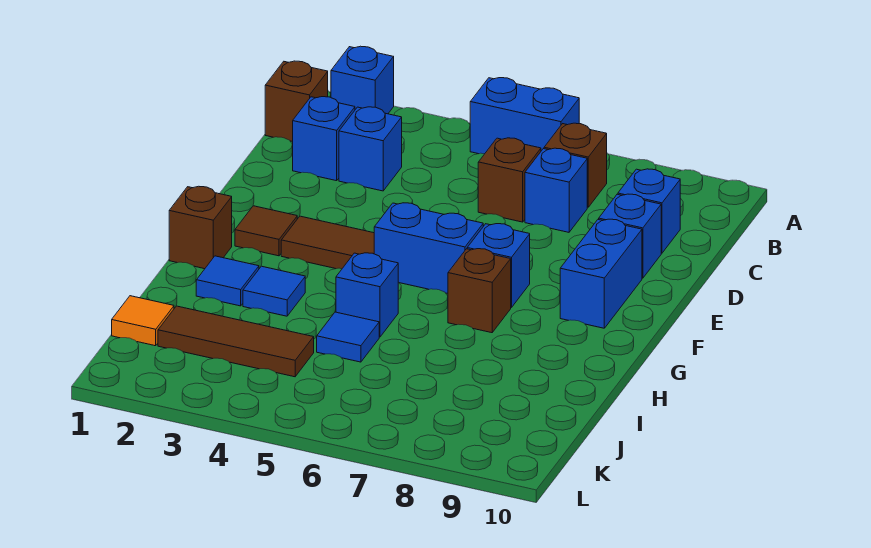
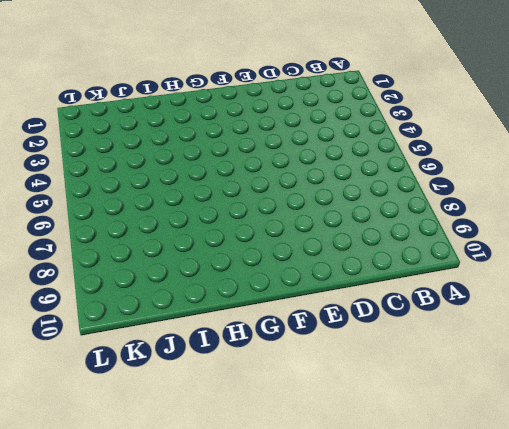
none -> blue brick A2 level 1
none -> blue brick A5:A6 level 1
none -> brown brick B1 level 1

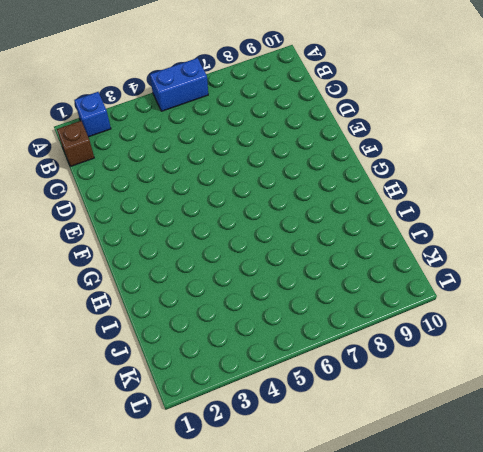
none -> brown brick B7 level 1
none -> blue brick C2 level 1
none -> blue brick C3 level 1

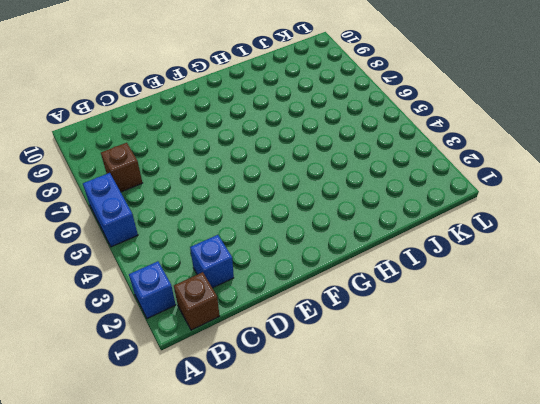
none -> blue brick C3 level 1
none -> brown brick C6 level 1
none -> blue brick C7 level 1

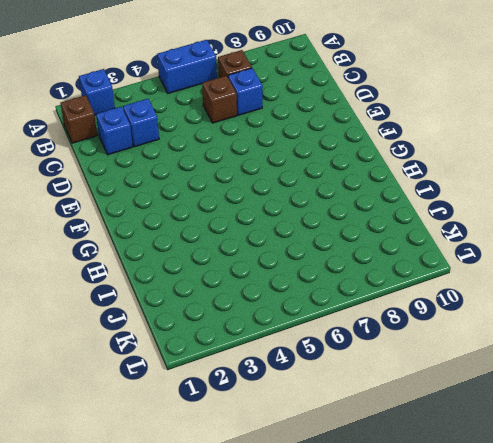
none -> blue brick C9 level 1
none -> blue brick D9 level 1
none -> blue brick E9:F9 level 1

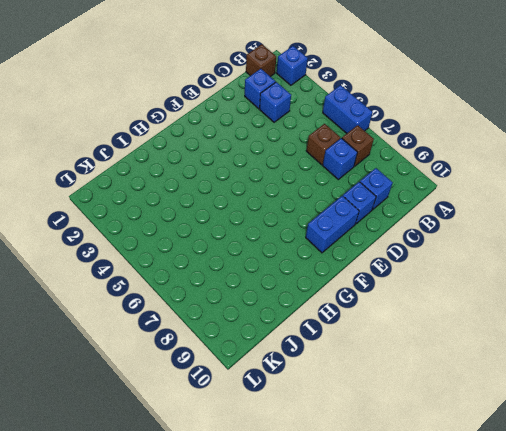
none -> brown tile F2 level 1
none -> brown tile F3:F4 level 1
none -> blue brick F5:F6 level 1

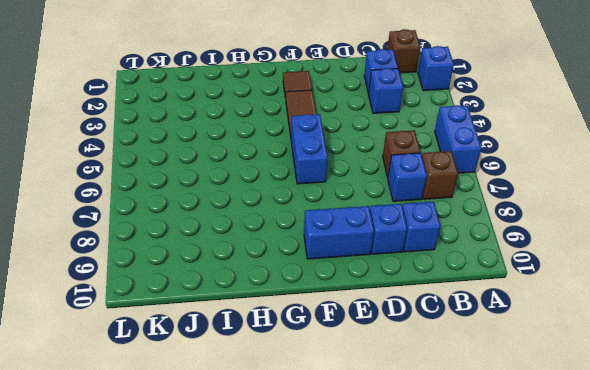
none -> blue brick F7 level 1
none -> brown brick G1 level 1
none -> brown brick G7 level 1

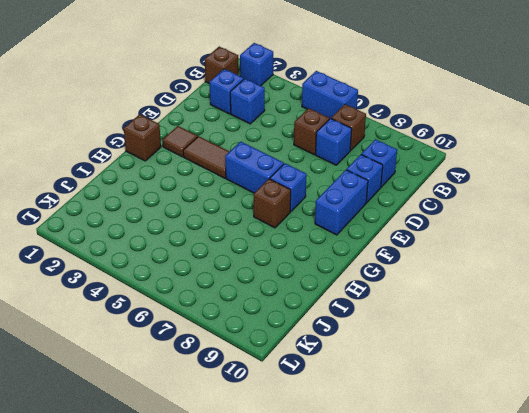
none -> blue tile H2 level 1
none -> blue tile H3 level 1
none -> blue brick H5 level 1

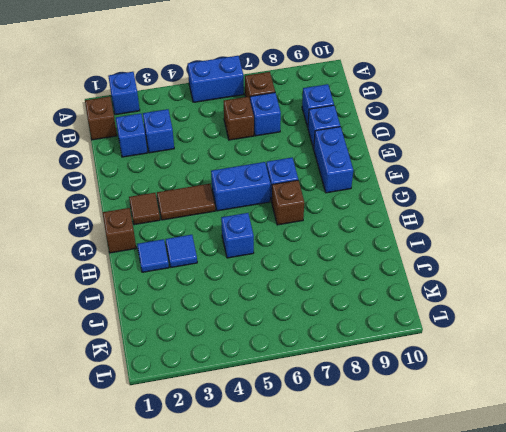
none -> blue tile I5 level 1
none -> orange tile J1 level 1
none -> brown tile J2:J4 level 1

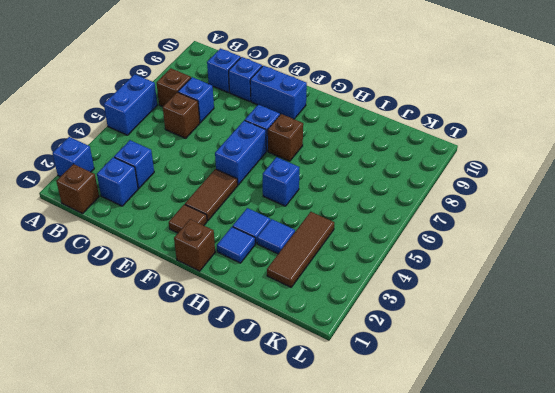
blue tile I3 level 1 -> blue tile I5 level 1
none -> orange tile J1 level 1

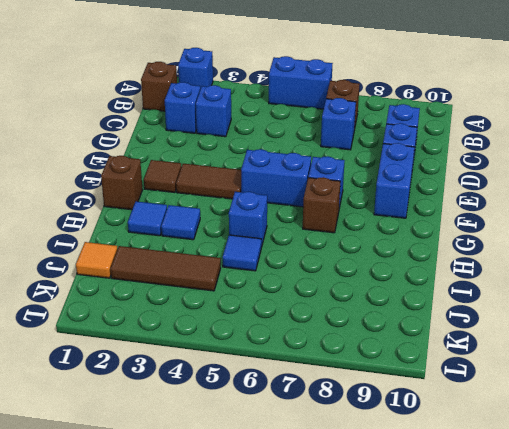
none -> brown brick C6 level 1

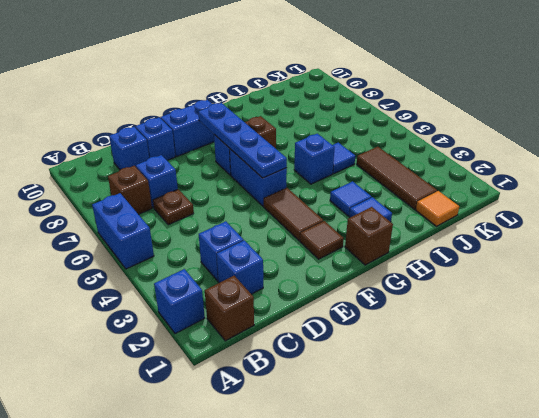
brown plate C6 level 1 -> brown brick C6 level 1
blue plate F5:F8 level 2 -> none

